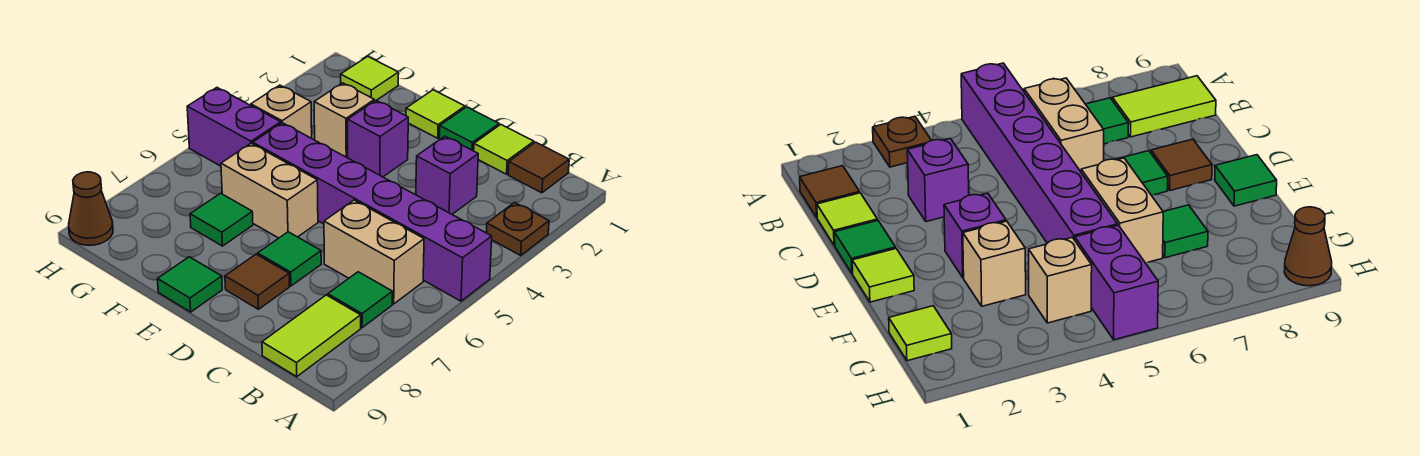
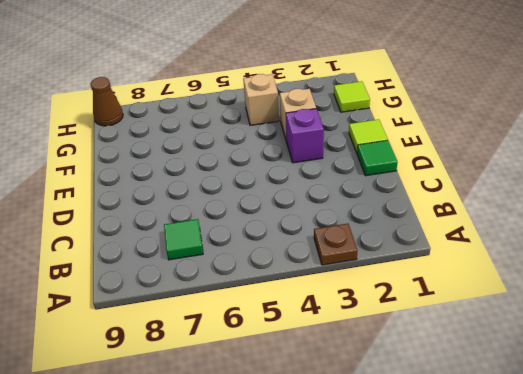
none -> purple brick A5:F5 level 1
none -> brown tile B1 level 1
none -> tan brick B6:C6 level 1

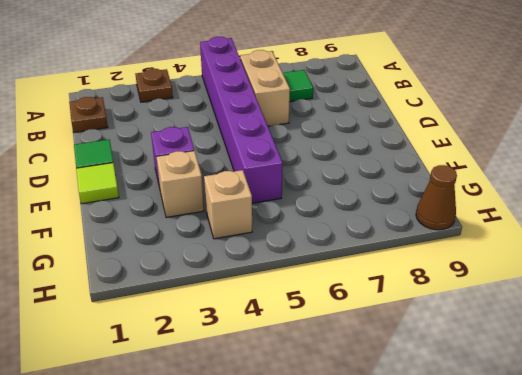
brown plate B1 level 1 -> brown tile B1 level 1
none -> lime tile B8:B9 level 1
none -> lime tile C1 level 1
none -> purple brick C3 level 1

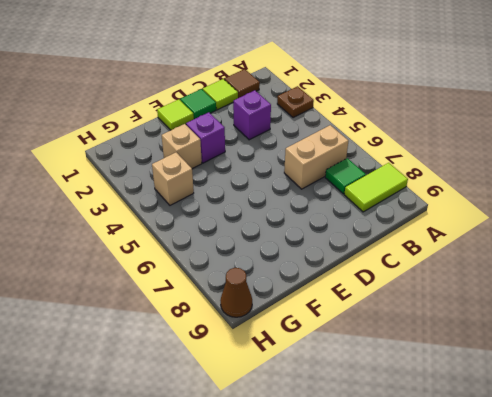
lime tile A8:B8 level 1 -> lime tile B8:B9 level 1
none -> purple brick A5:F5 level 1
none -> green tile D7 level 1
none -> brown tile D8 level 1

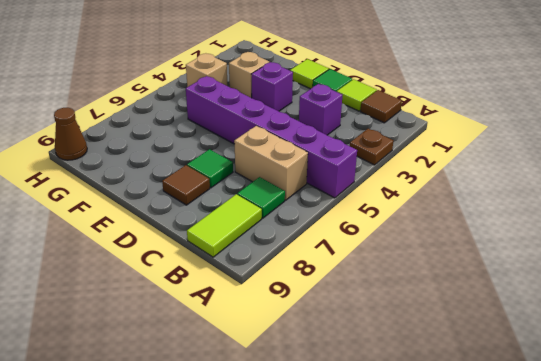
none -> tan brick E6:F6 level 1
none -> green tile E9 level 1
none -> green tile F7 level 1

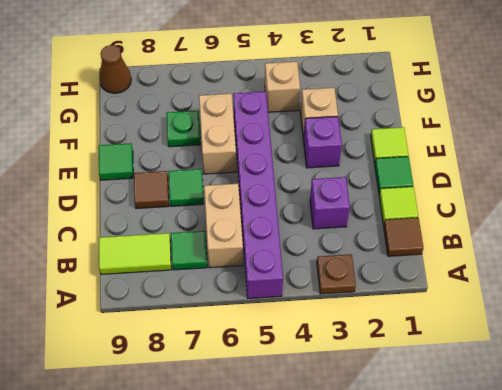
green plate F7 level 1 -> green tile F7 level 1
none -> lime tile G1 level 1
none -> purple brick G5:H5 level 1

